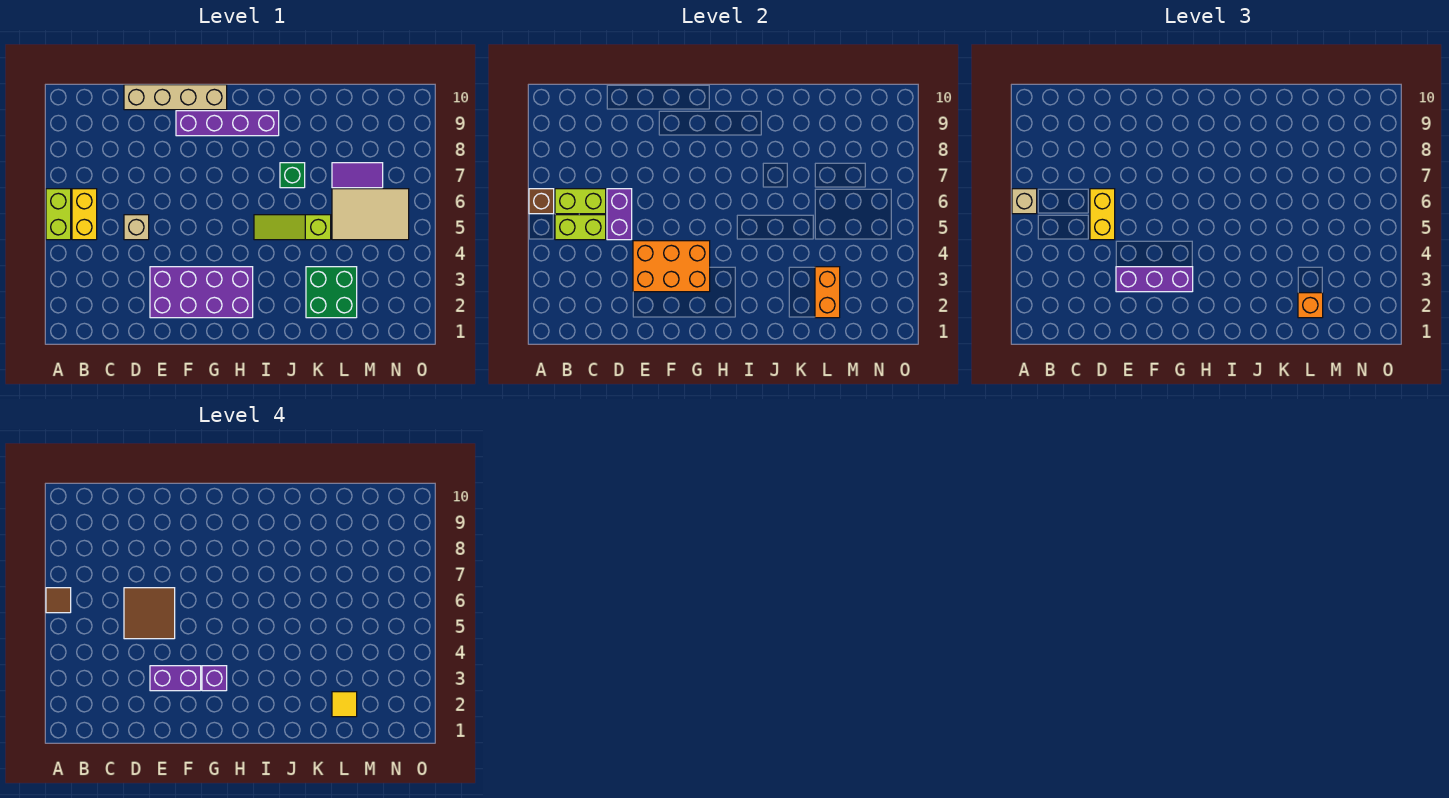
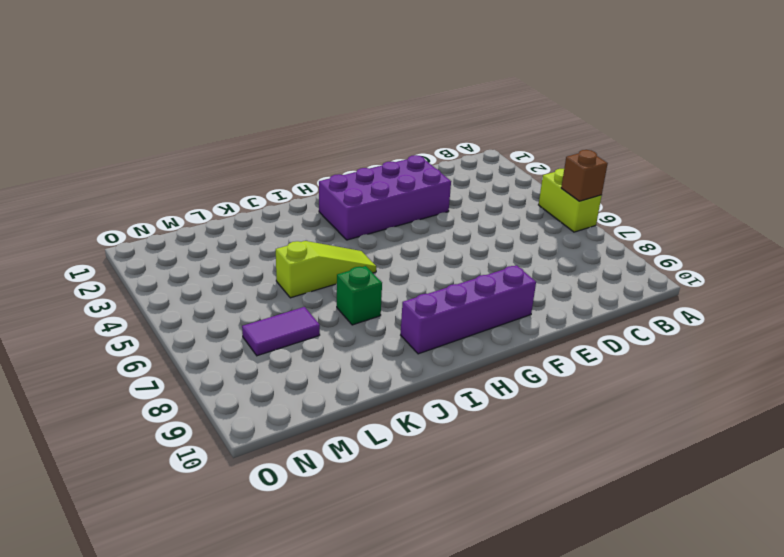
none -> yellow brick B5:B6 level 1
none -> tan brick D5 level 1
none -> tan brick D10:G10 level 1

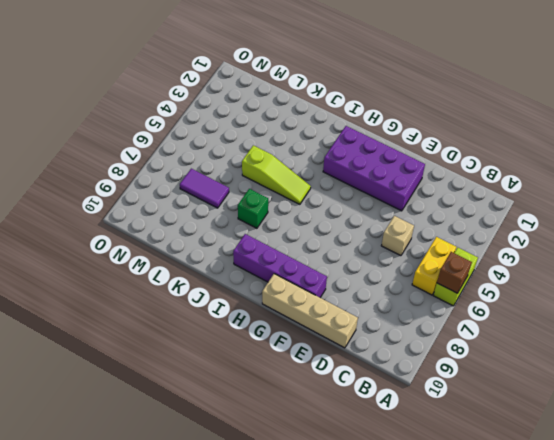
none -> green brick K2:L3 level 1
none -> tan tile L5:N6 level 1
none -> lime brick B5:C5 level 2

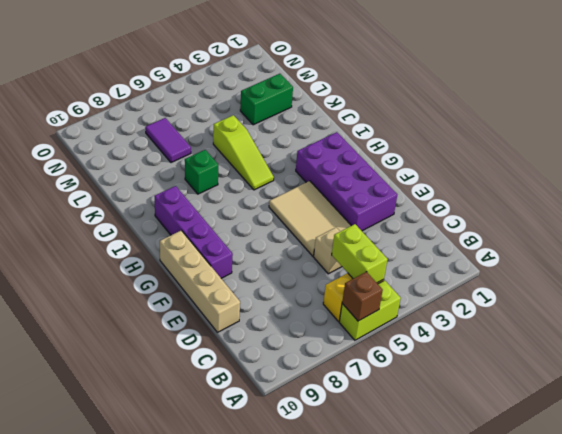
tan tile E4:G5 level 1 -> tan tile L5:N6 level 1
green brick L2:L3 level 1 -> green brick K2:L3 level 1
none -> lime brick B6:C6 level 2
none -> purple brick D5:D6 level 2
none -> orange brick E3:G4 level 2

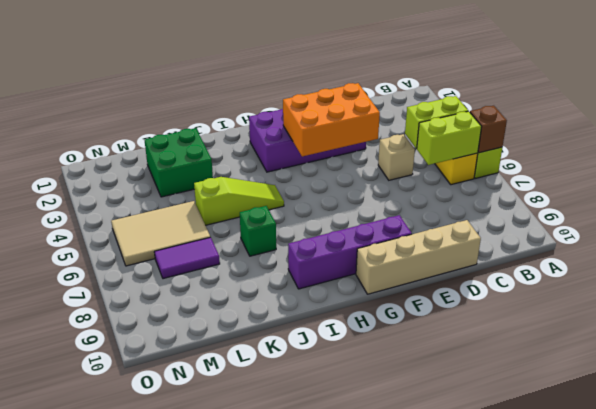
none -> purple brick D5:D6 level 2
none -> orange brick L2:L3 level 2
none -> tan brick A6 level 3

